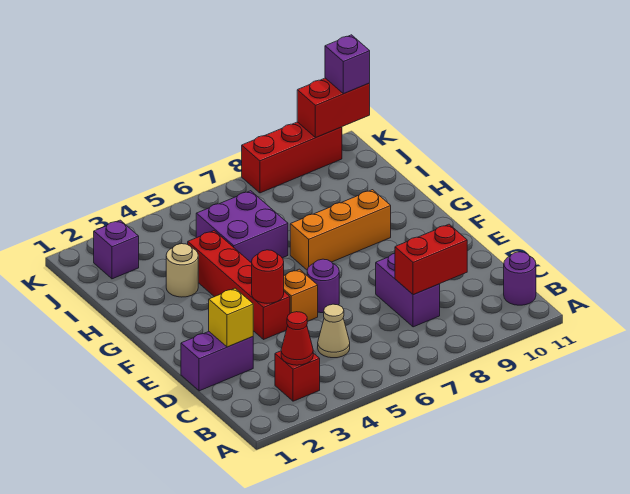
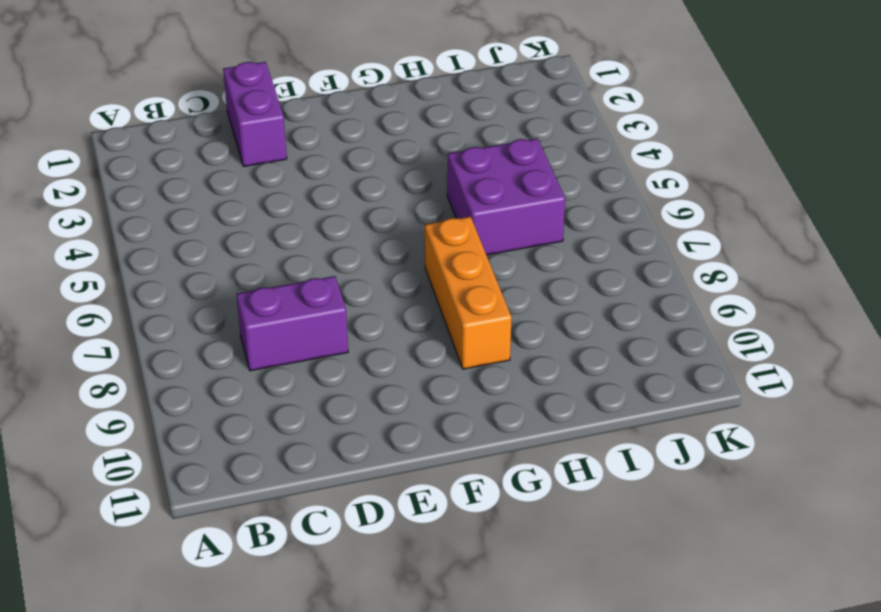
none -> red brick B3 level 1
none -> purple round brick B11 level 1
none -> tan cone C5 level 1

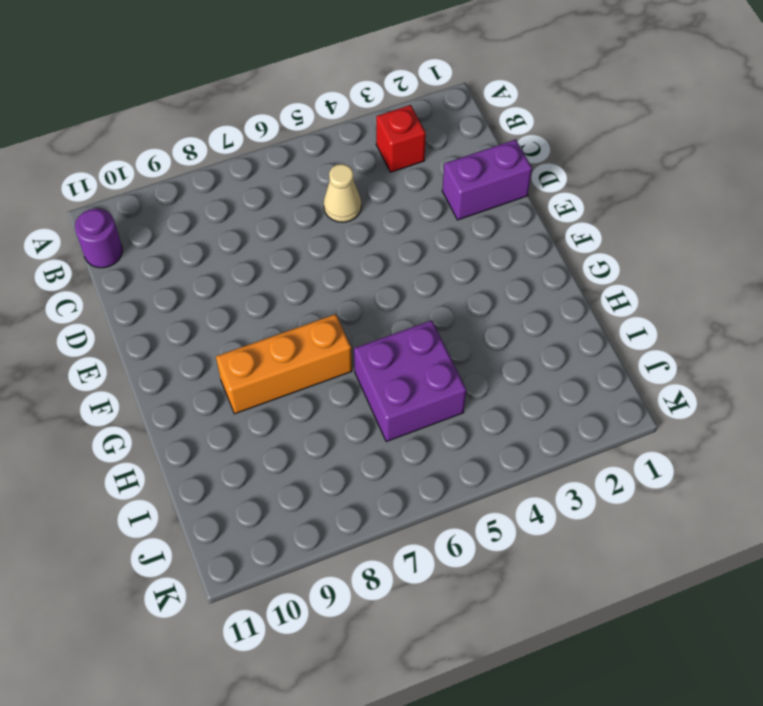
none -> purple brick C8:D8 level 1
none -> red brick E4:H4 level 1
none -> orange brick E5 level 1

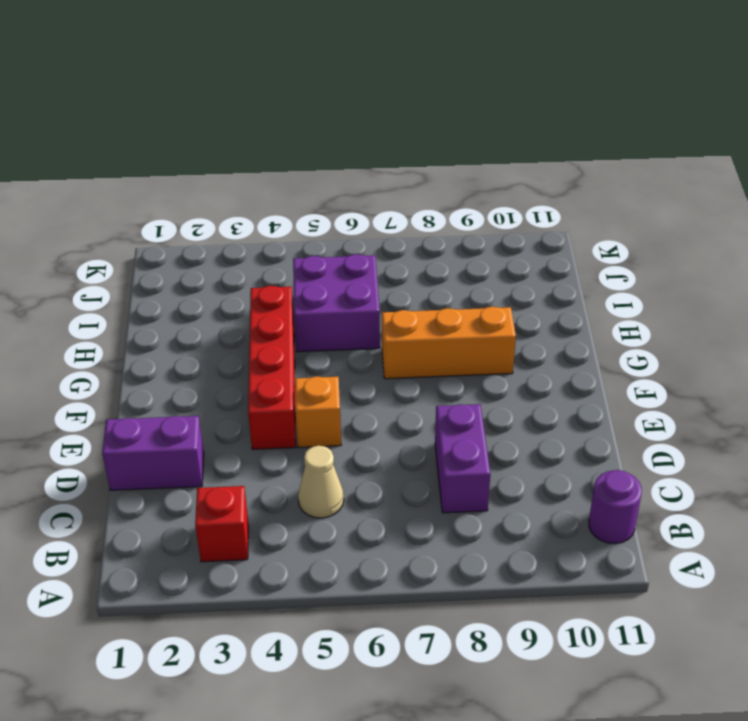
none -> purple round brick E6 level 1
none -> tan round brick H3 level 1
none -> purple brick J2 level 1

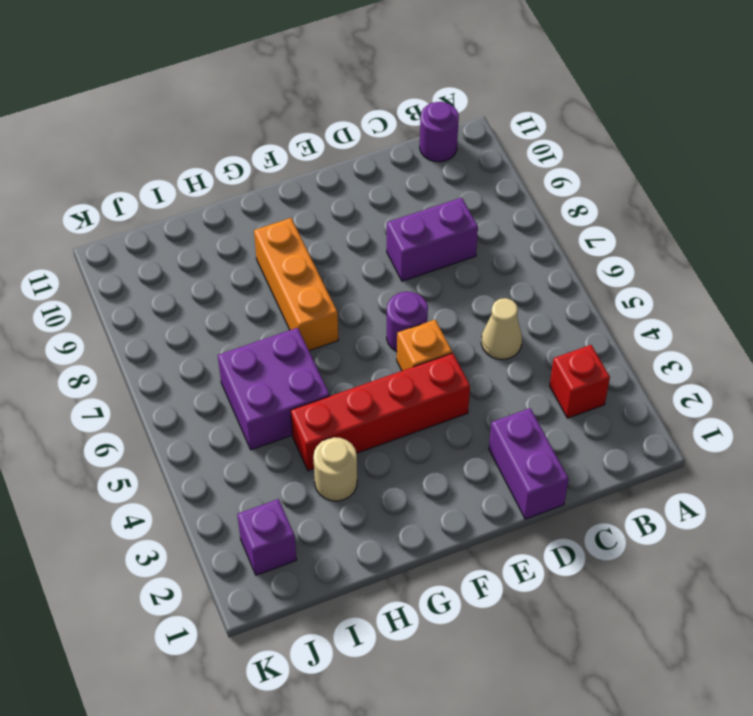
none -> red brick K8:K10 level 1
none -> red cone B3 level 2
none -> red brick C8:C9 level 2

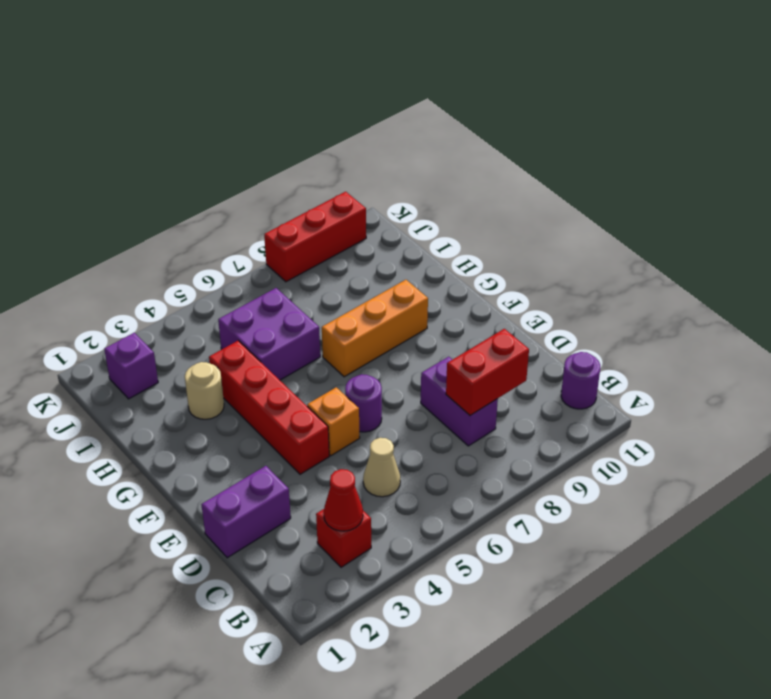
none -> yellow brick D2 level 2
none -> red round brick E4 level 2
none -> red brick K10:K11 level 2

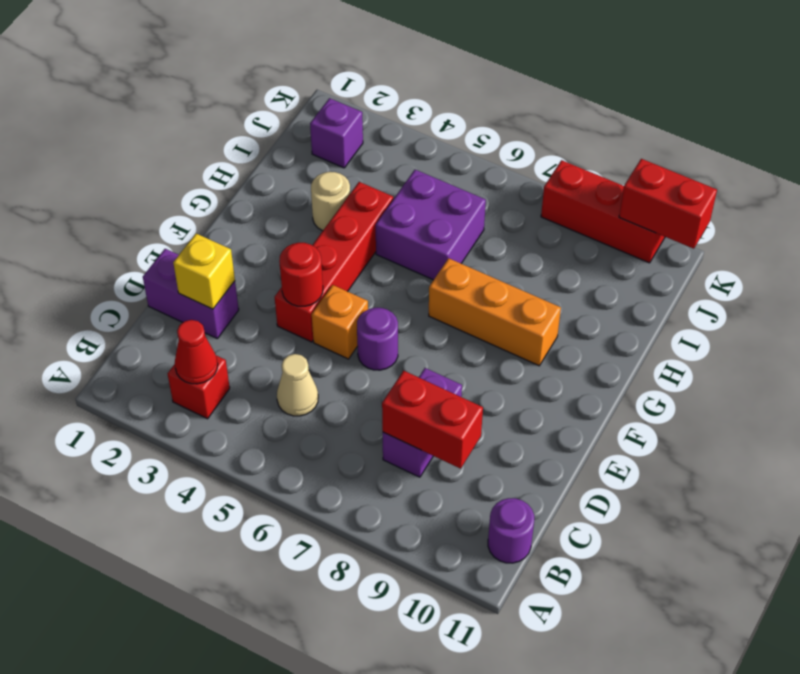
none -> purple brick K11 level 3

